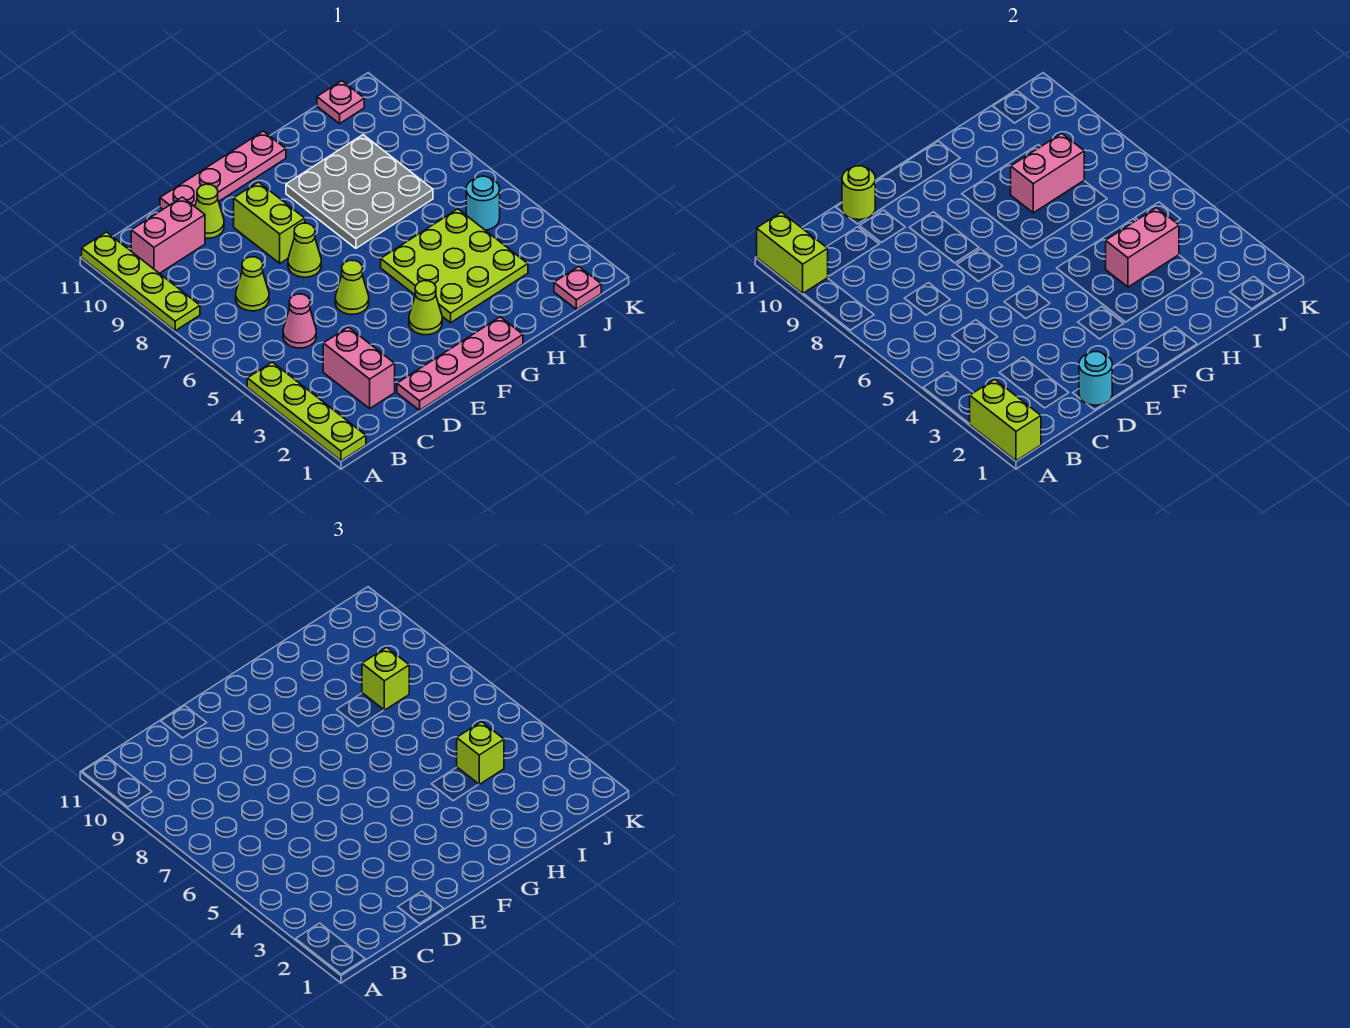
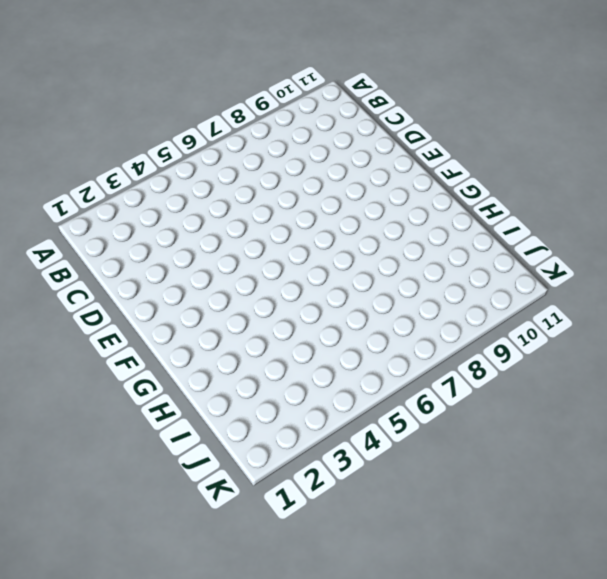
none -> lime plate A1:A4 level 1
none -> lime plate A8:A11 level 1
none -> pink brick B10:C10 level 1

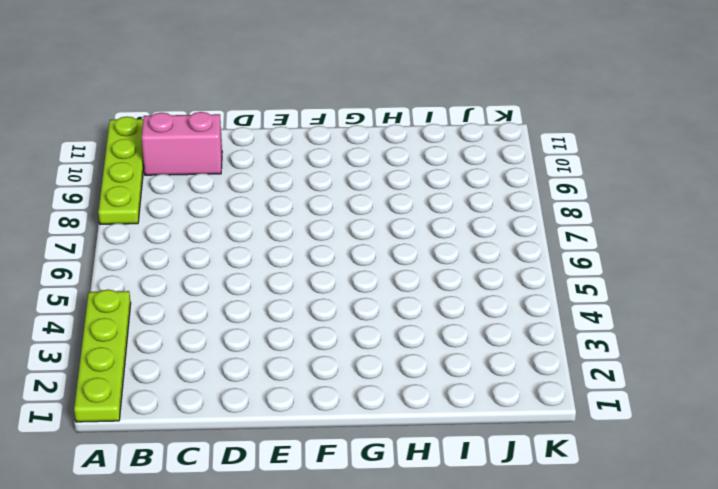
none -> pink brick C2:C3 level 1
none -> pink cone C5 level 1
none -> lime cone C7 level 1

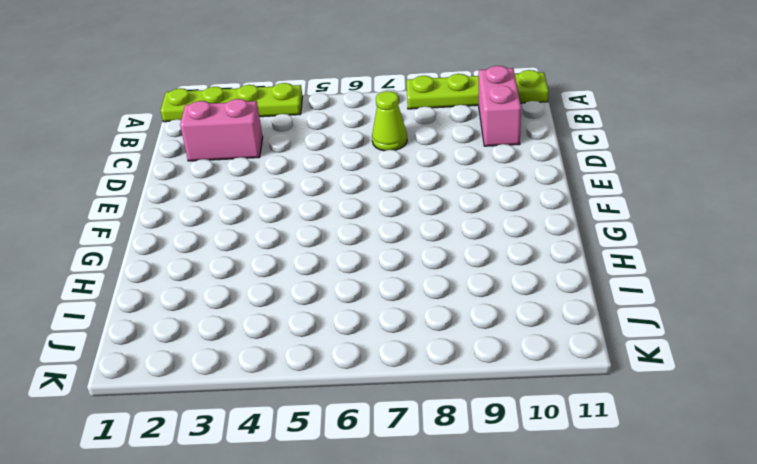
none -> pink cone C5 level 1
none -> pink plate D1:G1 level 1
none -> lime cone D10 level 1

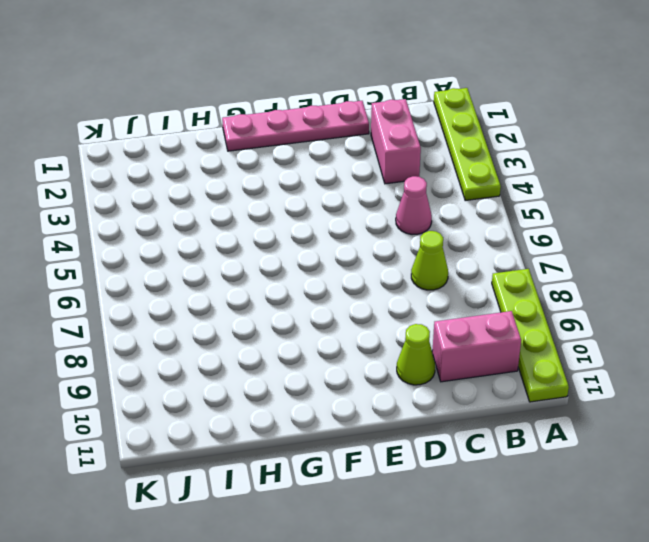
none -> pink plate D11:G11 level 1
none -> lime cone E5 level 1
none -> lime cone E7 level 1

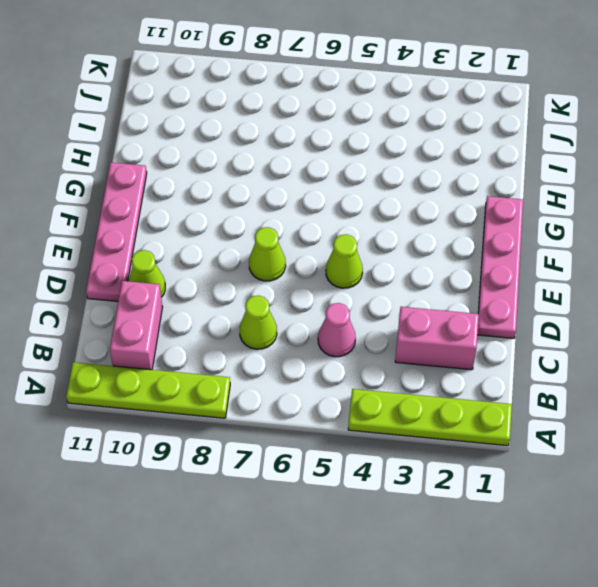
none -> lime brick E8:E9 level 1
none -> lime cone F3 level 1
none -> lime plate G3:I5 level 1

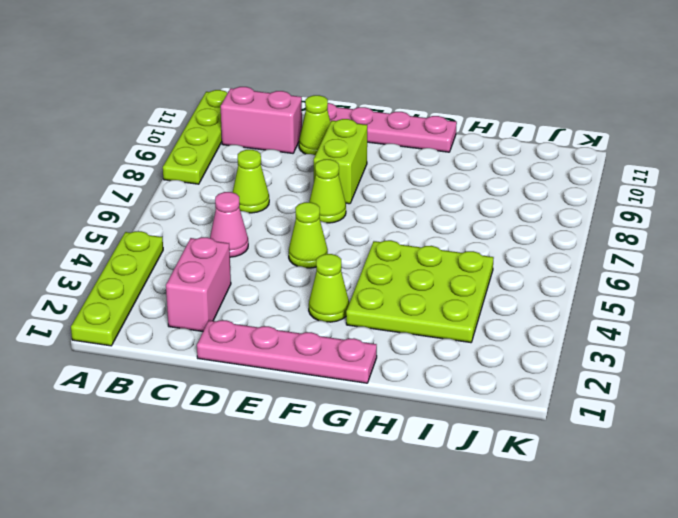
none -> grey plate G7:I9 level 1
none -> pink plate J1 level 1
none -> cyan round brick J5 level 1

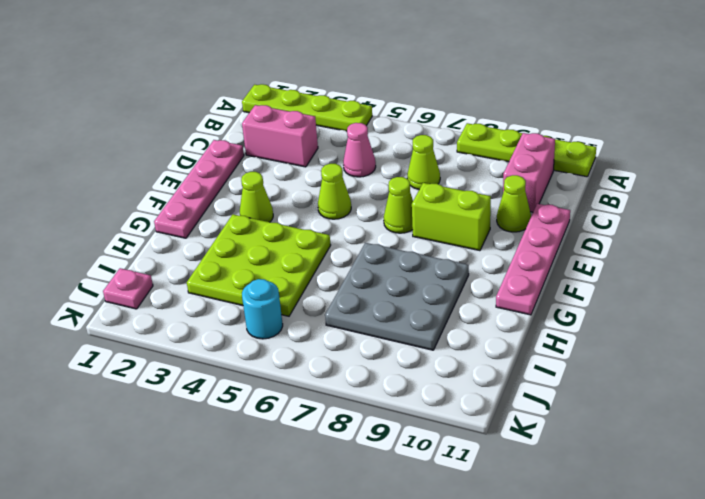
none -> pink plate J11 level 1
none -> lime brick A1:A2 level 2
none -> lime brick A10:A11 level 2

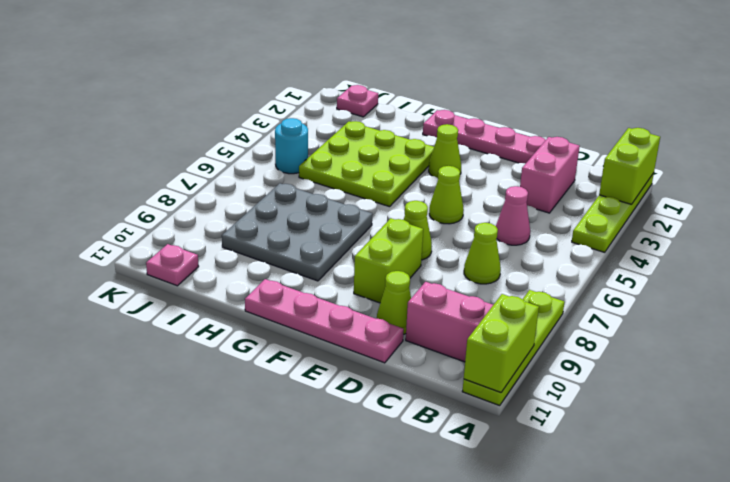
none -> cyan round brick D1 level 2
none -> lime round brick D11 level 2
none -> pink brick H4:I4 level 2

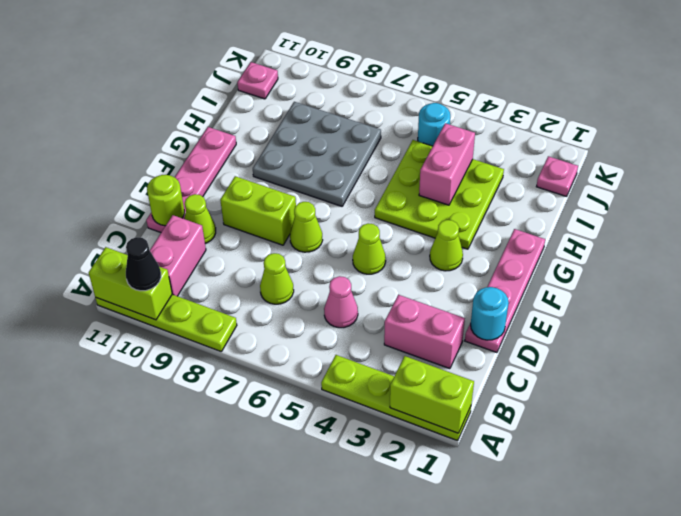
black cone A10 level 3 -> none
none -> pink brick H8:I8 level 2
none -> lime brick I4 level 3
none -> lime brick I8 level 3

